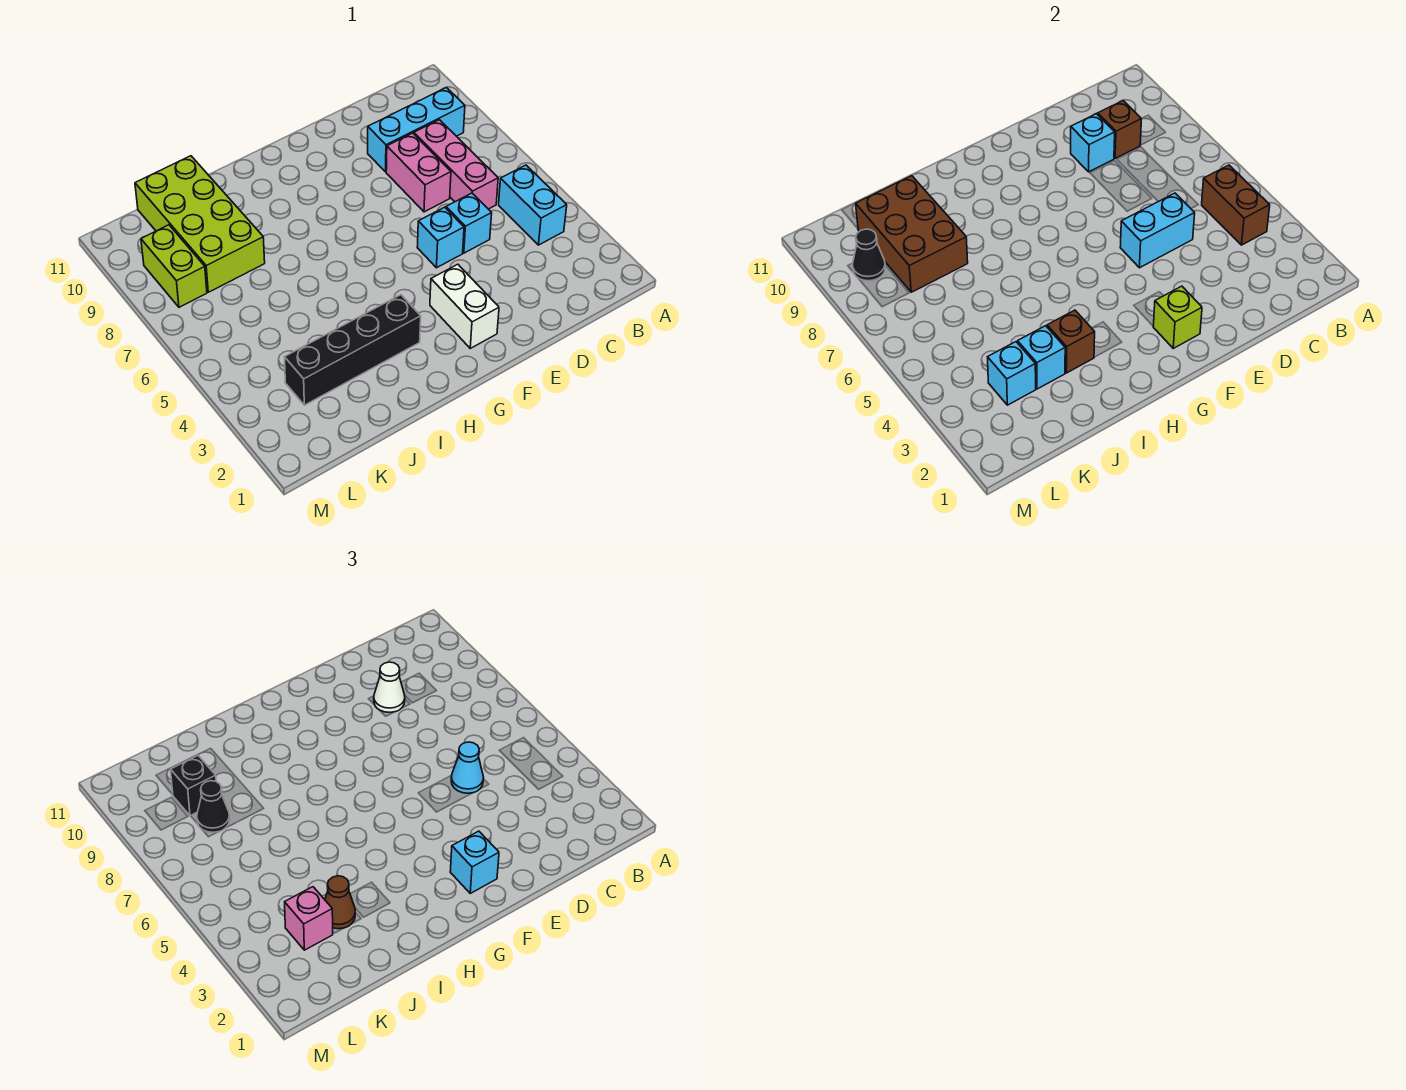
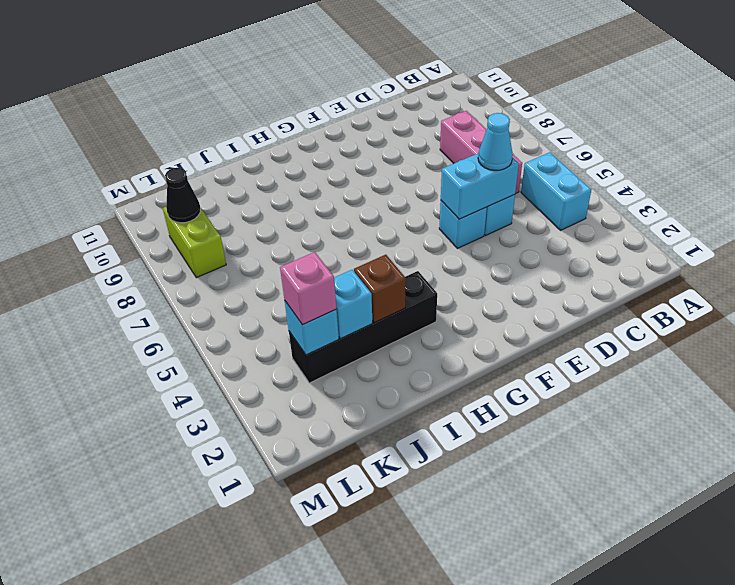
none -> cyan brick B9:D9 level 1
none -> pink brick D7:D8 level 1
none -> white brick F2:F3 level 1

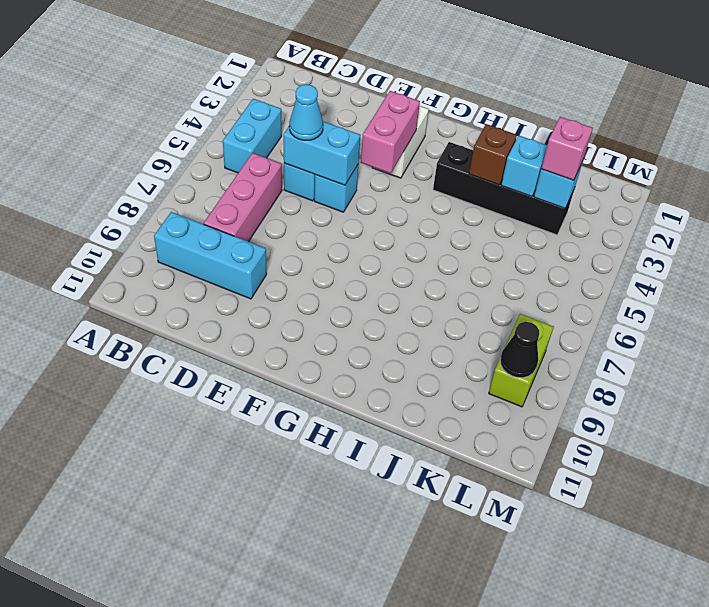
pink brick F3:F4 level 2 -> pink brick D7:D8 level 1
none -> lime brick J8:K11 level 1
none -> brown brick B4:B5 level 2
none -> brown brick C9 level 2

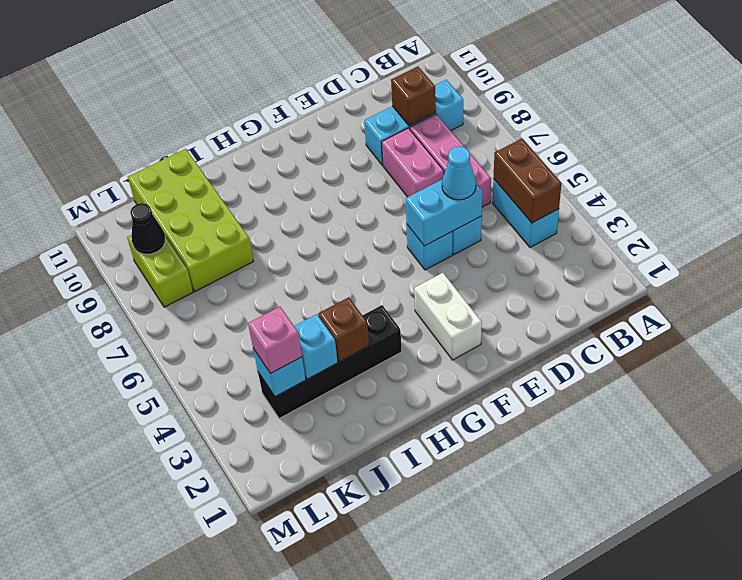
none -> cyan brick D9 level 2
none -> lime brick F2 level 2
none -> brown brick J8:K10 level 2

